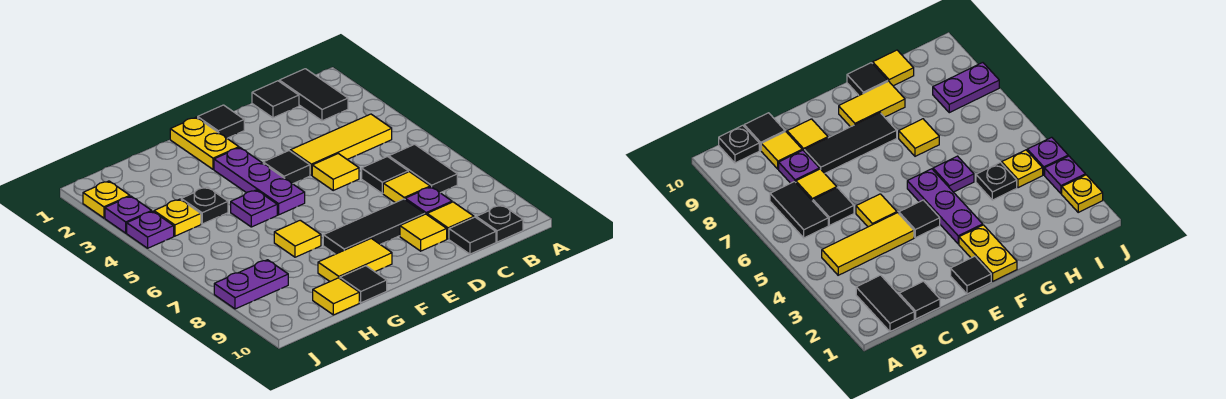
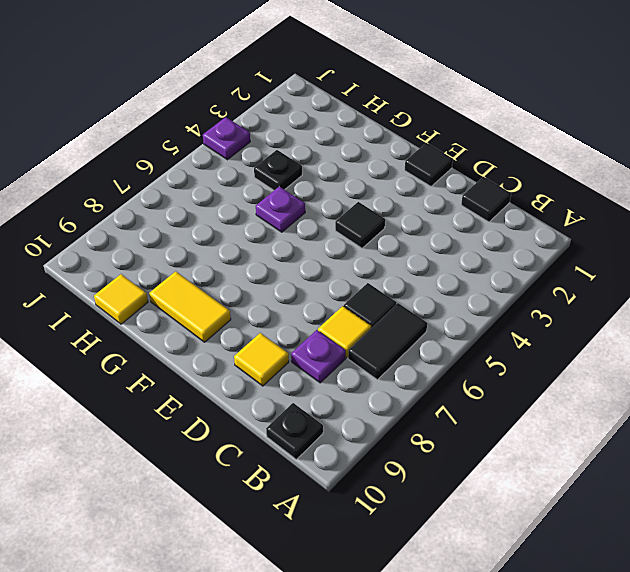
none -> black tile B1:B2 level 1
none -> yellow tile B4:D4 level 1
none -> yellow tile C9 level 1

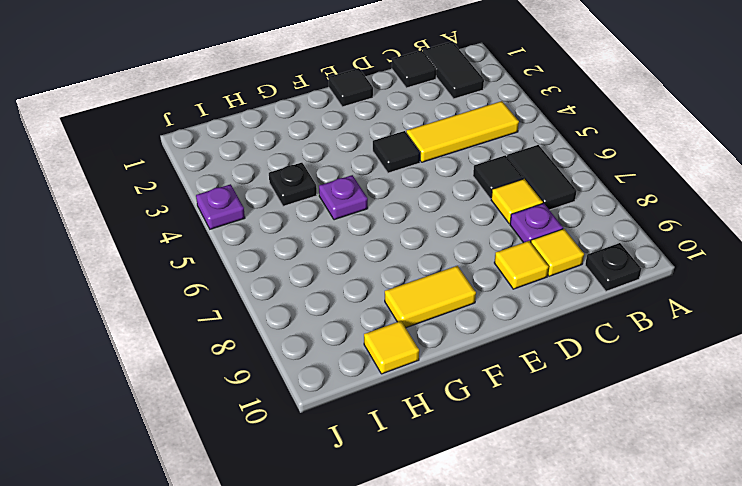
none -> black tile C10 level 1
none -> yellow tile D5 level 1
none -> black tile D8:F8 level 1

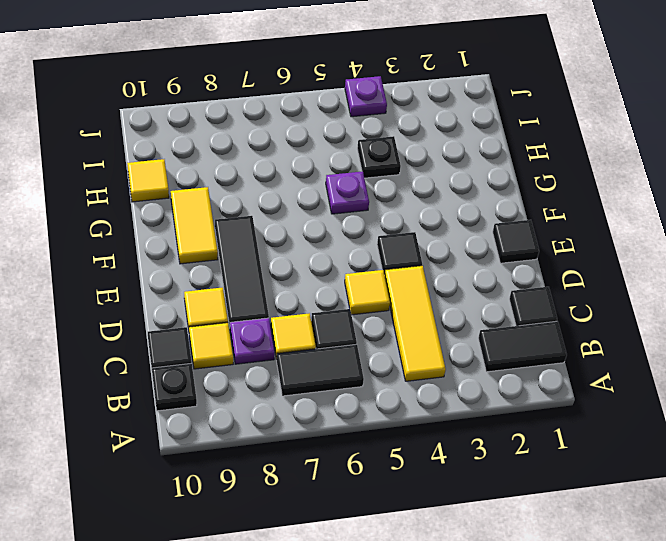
none -> yellow plate F1:F2 level 1
none -> purple plate F3:F5 level 1
none -> yellow tile G7 level 1

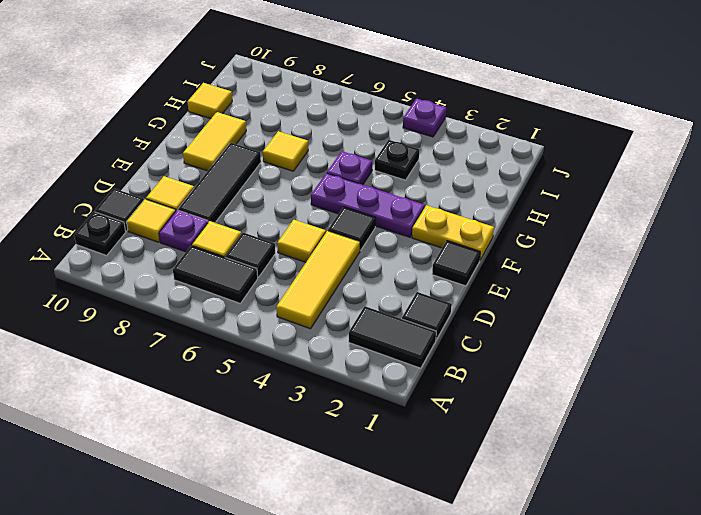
none -> black tile G10 level 1
none -> yellow plate I4 level 1
none -> purple plate I8:J8 level 1

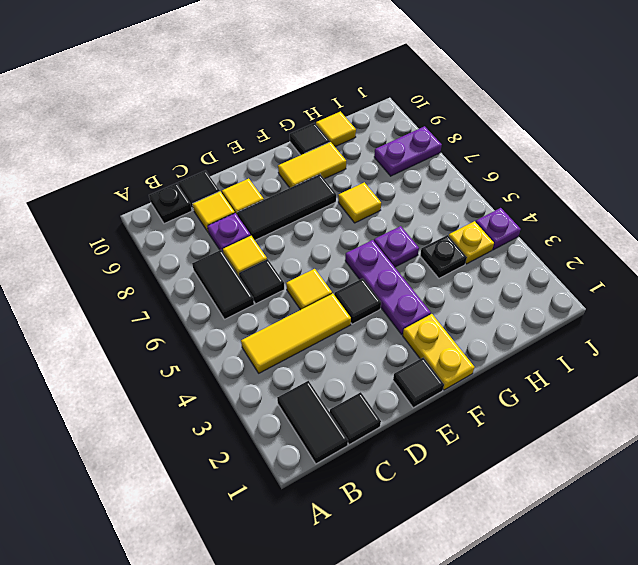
none -> yellow plate J2 level 1
none -> purple plate J3 level 1

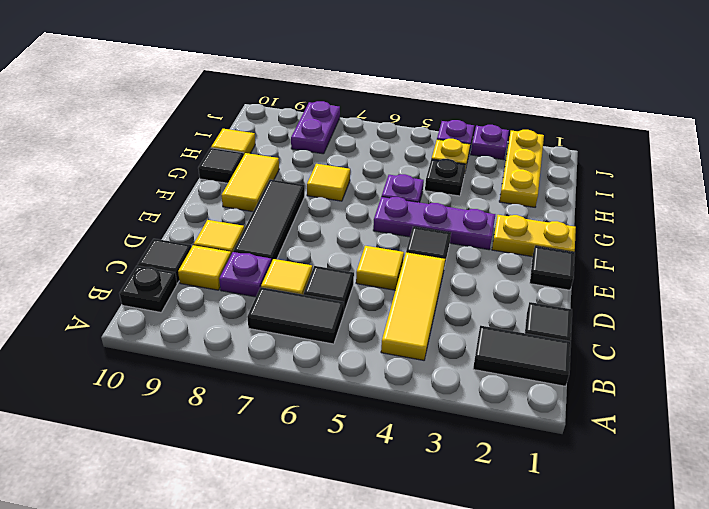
yellow plate H2:J2 level 1 -> yellow plate J2 level 1

